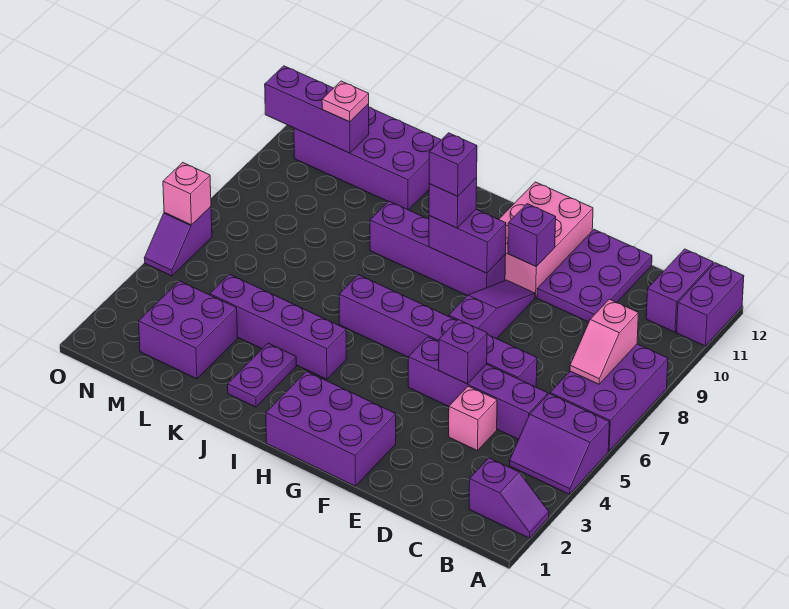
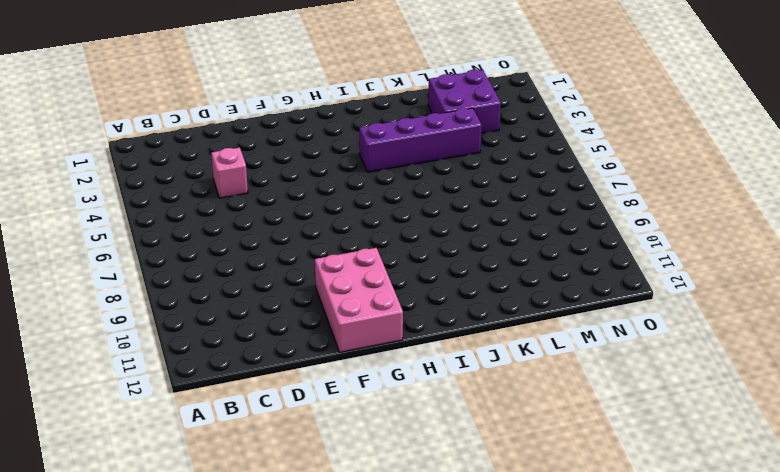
none -> purple slope A2:B2 level 1 top B
none -> purple slope A4:B5 level 1 top 5
none -> purple brick A6:B8 level 1

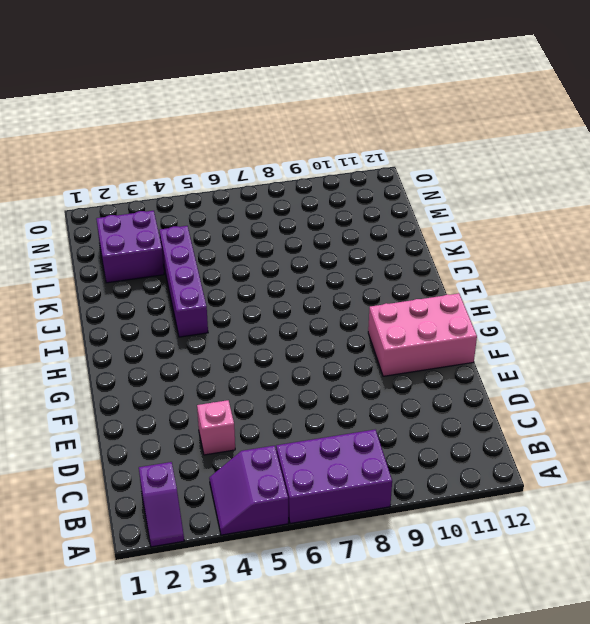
none -> purple brick A11:A12 level 1
none -> purple brick B11:B12 level 1
none -> purple brick C5:F5 level 1

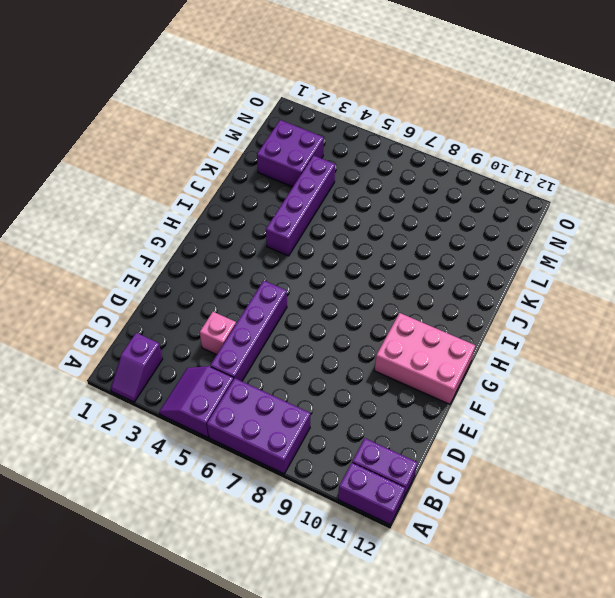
none -> purple brick D6:I6 level 1
none -> purple plate D10:E12 level 1
none -> purple brick F1:H2 level 1

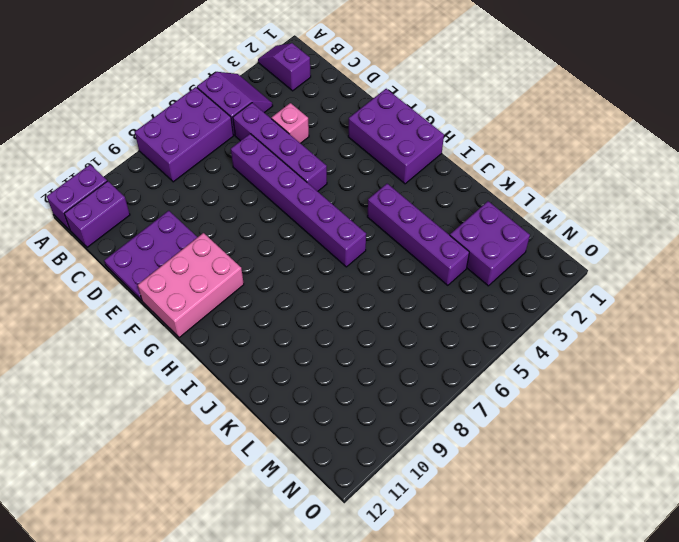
none -> purple slope F7:F9 level 1 top 7
none -> purple brick G9:J9 level 1
none -> purple plate J2:J3 level 1

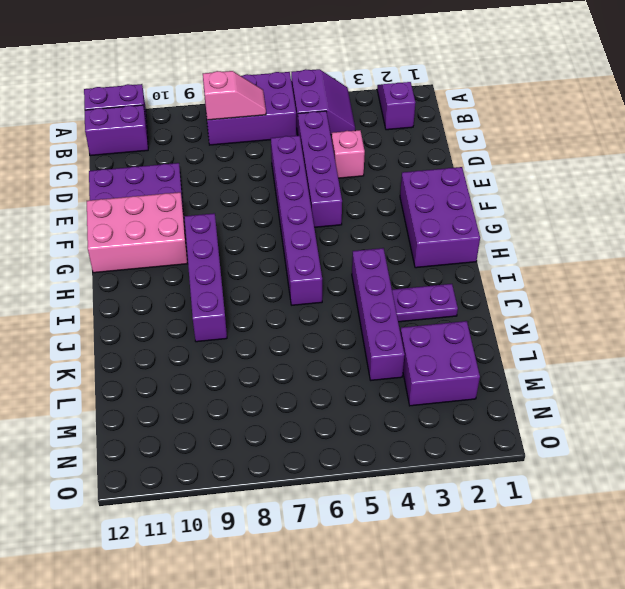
none -> purple slope F7:F9 level 1 top 7
none -> purple brick K11:N12 level 1
none -> purple slope O5:O6 level 1 top 6

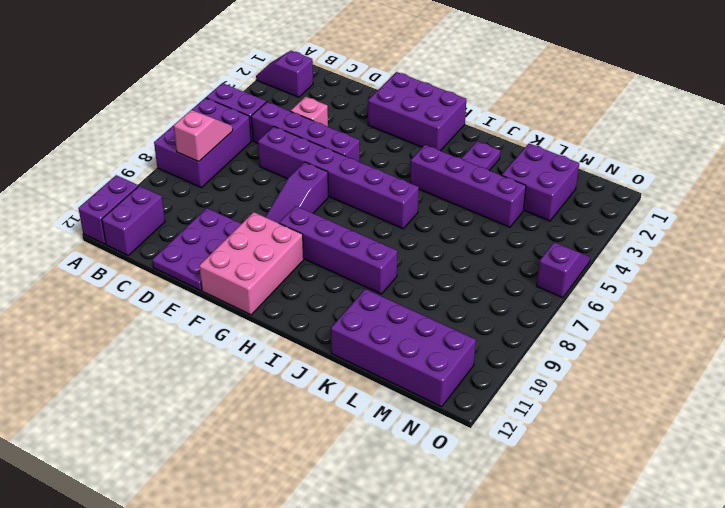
none -> purple brick E5 level 2
none -> purple brick F10 level 2
none -> purple brick G9:H9 level 2

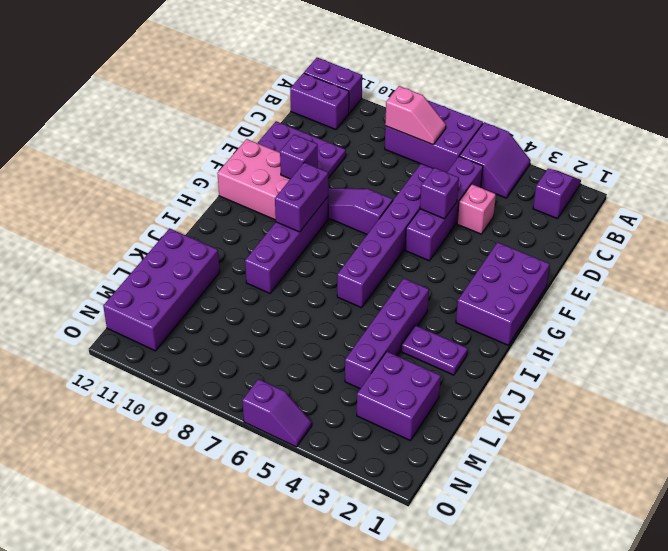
none -> purple brick M11:O11 level 2
none -> pink brick O6 level 2
none -> purple brick H9 level 3

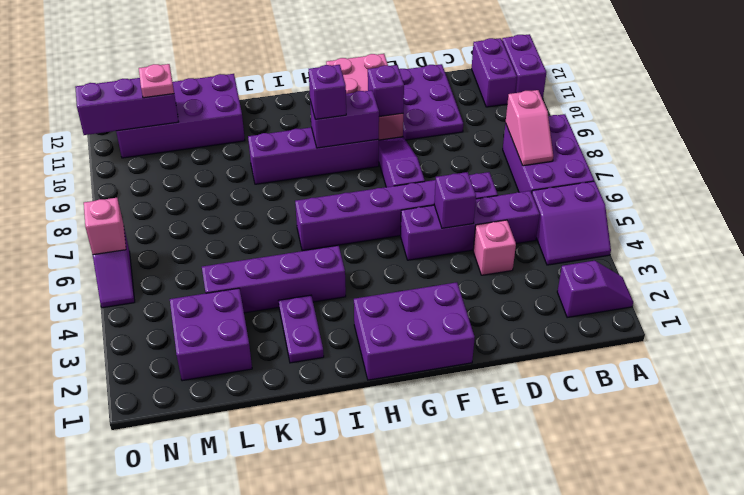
none -> purple brick H9 level 4

